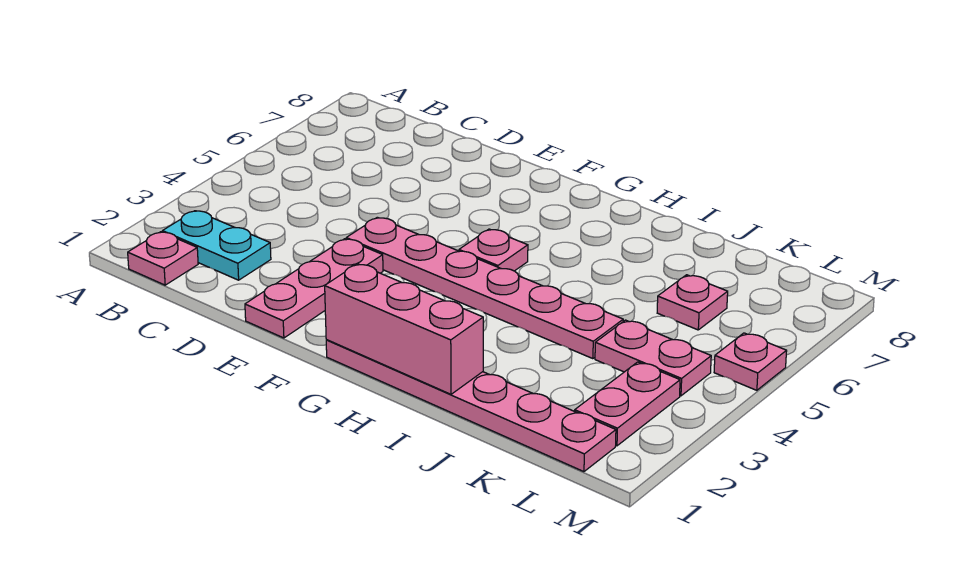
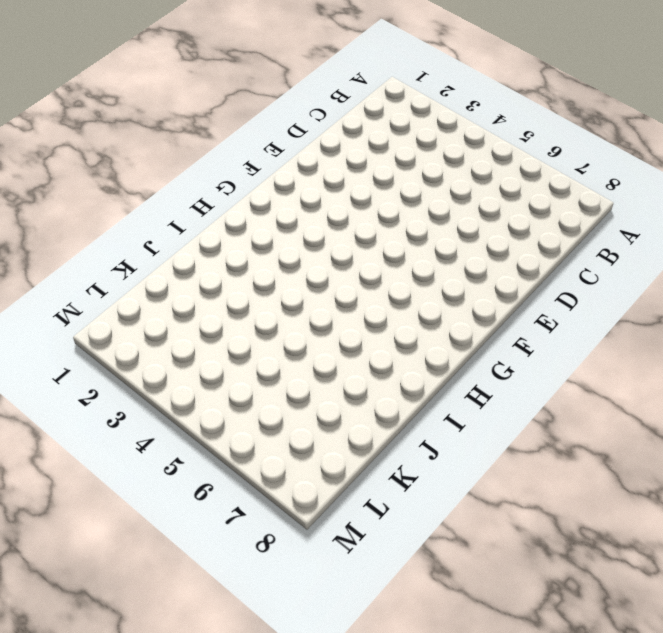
none -> pink plate B1 level 1
none -> cyan plate B2:C2 level 1

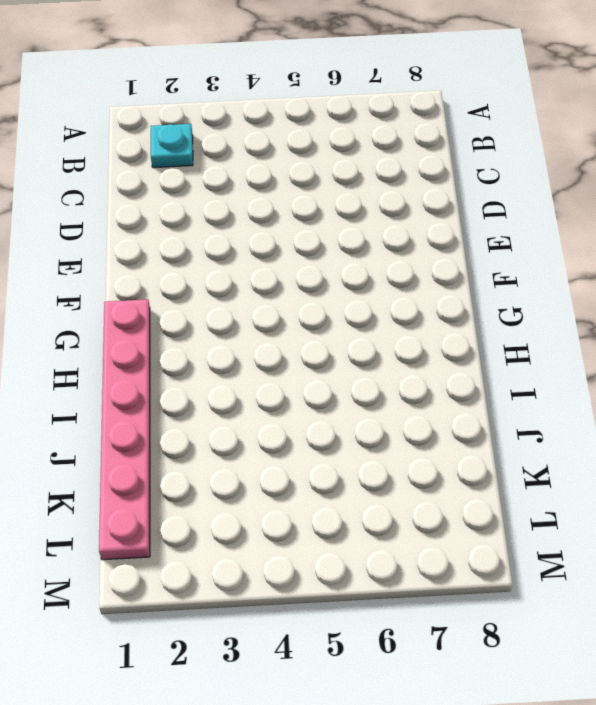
cyan plate B2 level 1 -> cyan plate B2:C2 level 1
none -> pink plate B1 level 1
none -> pink plate E1:E3 level 1

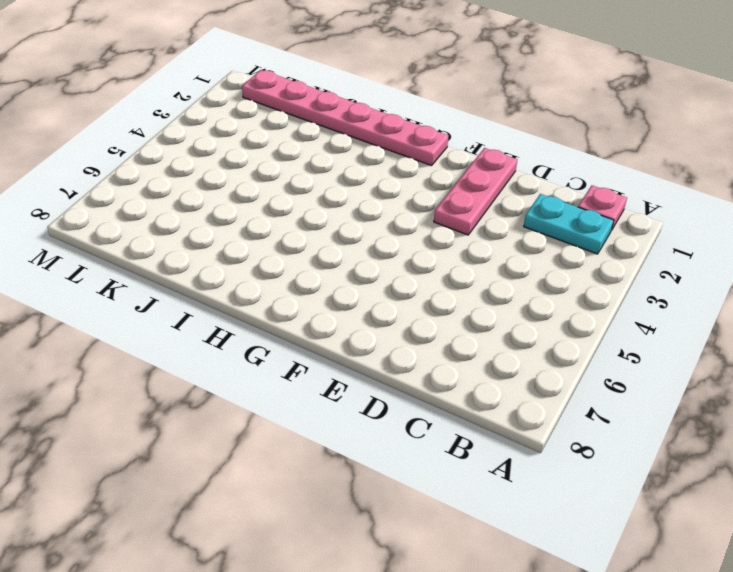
none -> pink plate E4:J4 level 1
none -> pink plate G5 level 1

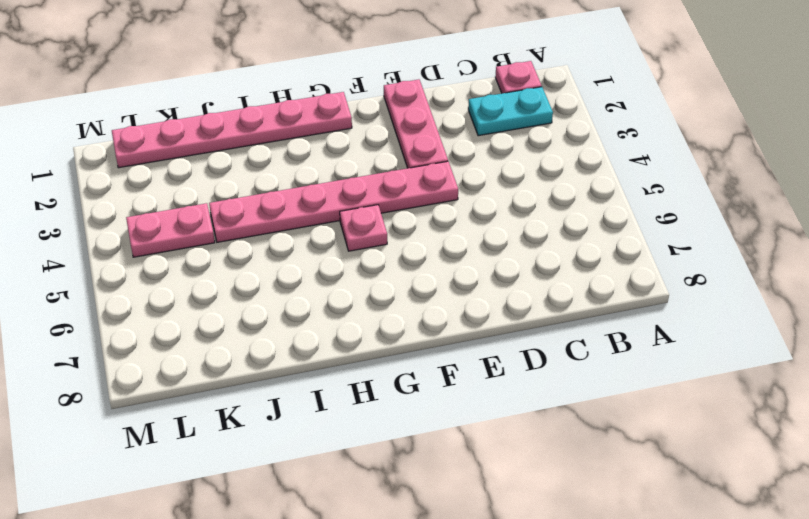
none -> pink plate K6 level 1
none -> pink plate L2:L3 level 1

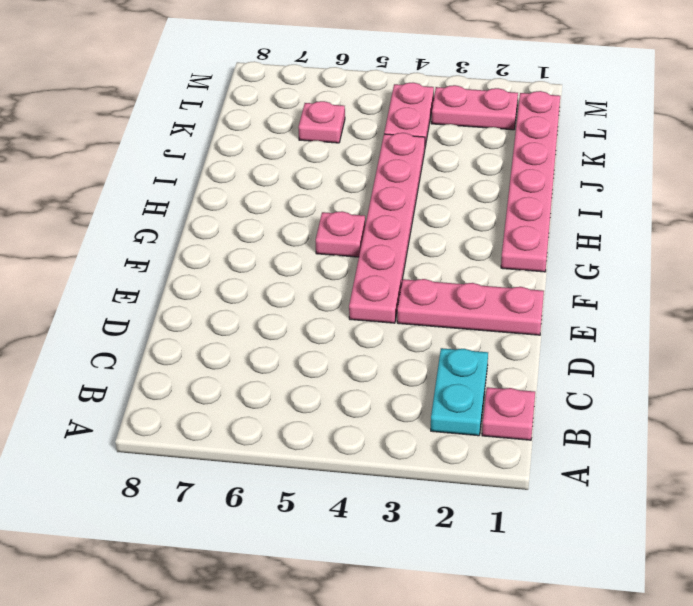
none -> pink plate M5 level 1
none -> pink brick G1:I1 level 2

